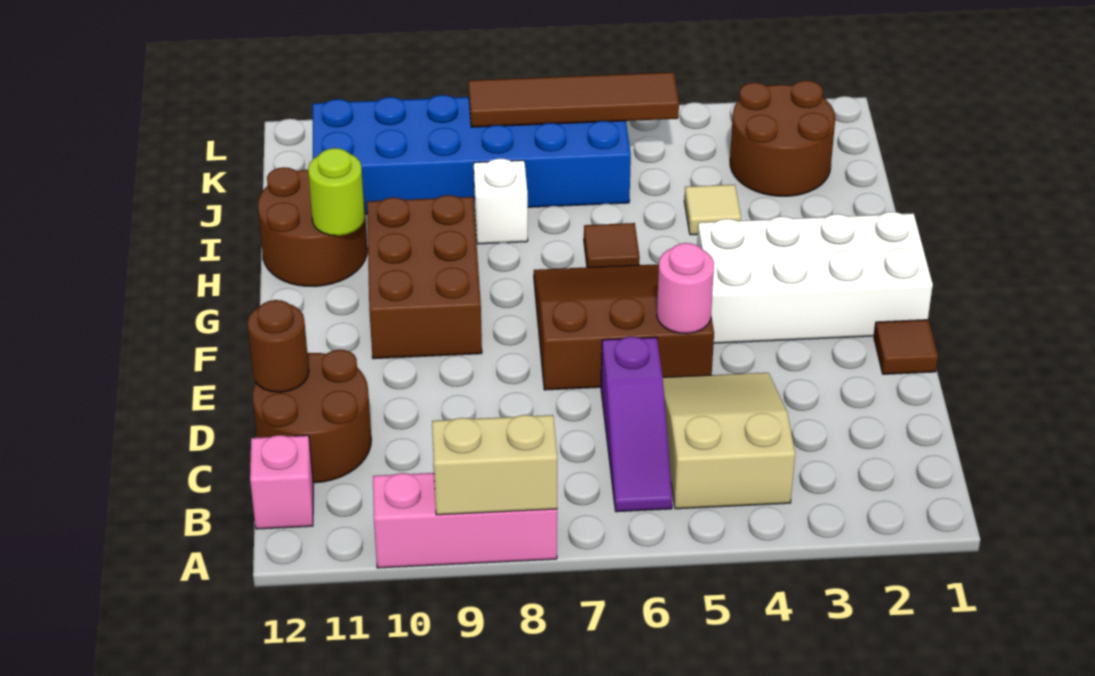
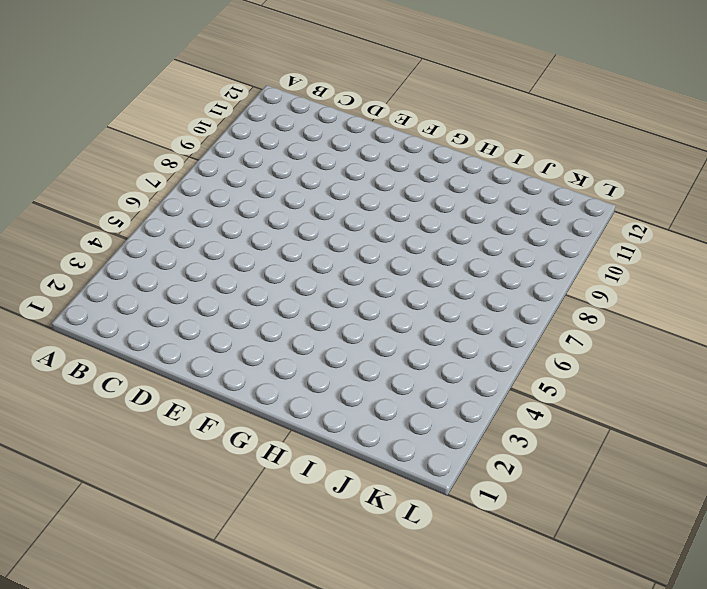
none -> pink brick A8:A10 level 1
none -> tan slope B4:D5 level 1 top B
none -> purple slope B6:D6 level 1 top D

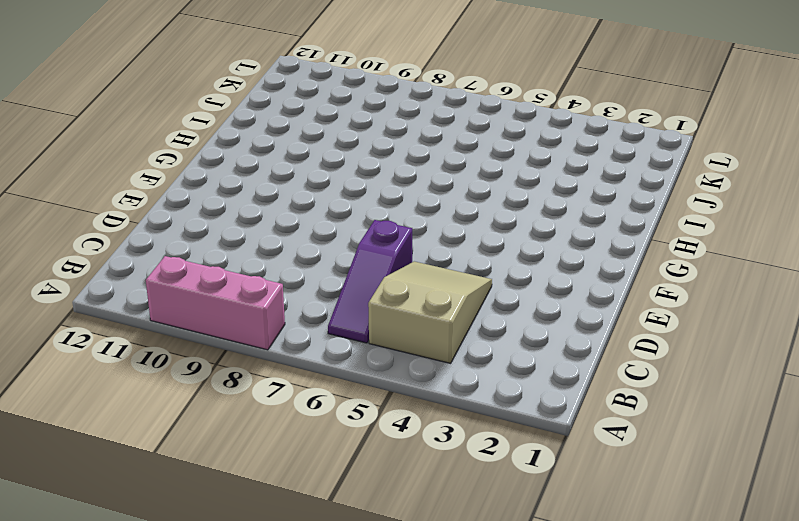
none -> pink brick B12 level 1
none -> brown round brick C11:D12 level 1
none -> brown tile E1 level 1

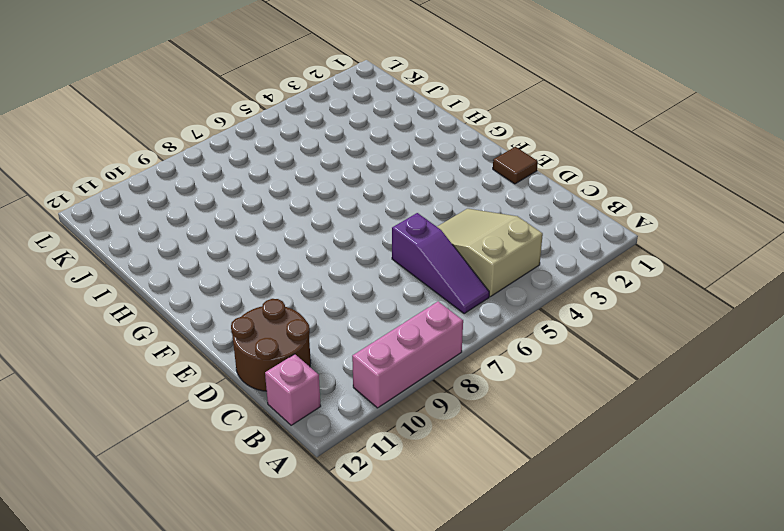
none -> brown slope E5:G7 level 1 top E
none -> white brick F1:G4 level 1
none -> brown brick F9:H10 level 1

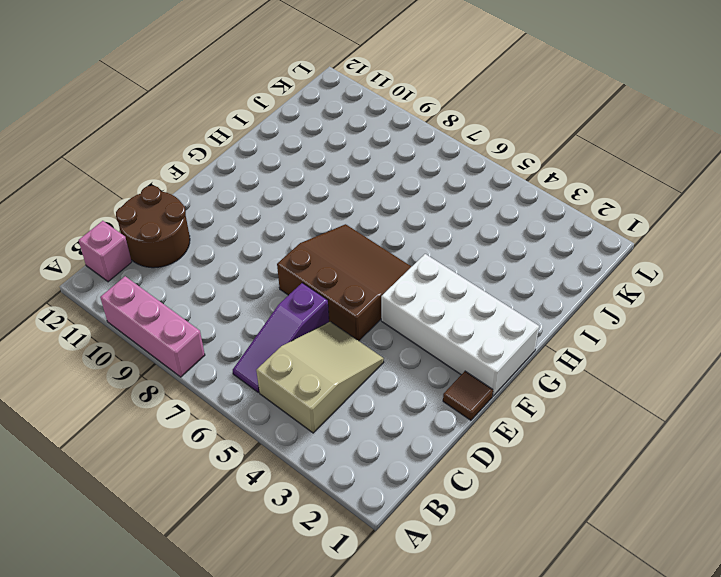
none -> brown brick F9:H10 level 1
none -> brown tile H6 level 1
none -> brown round brick H11:I12 level 1

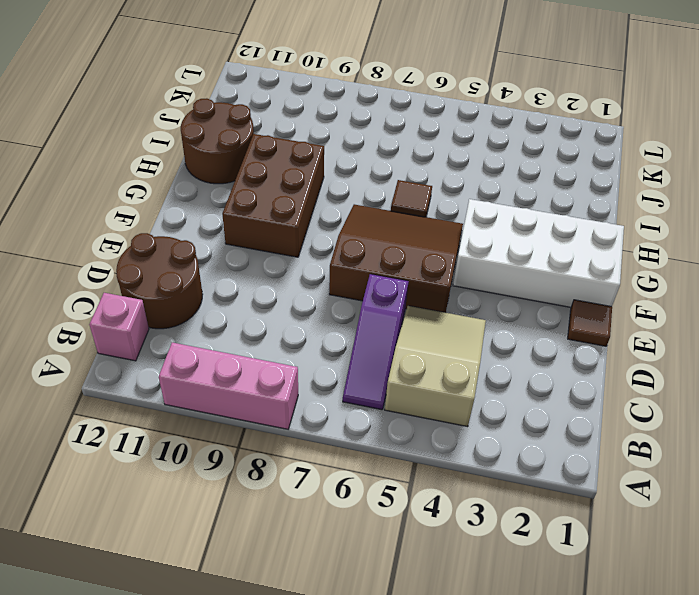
none -> tan tile I4 level 1
none -> white brick I8 level 1
none -> brown round brick J2:K3 level 1

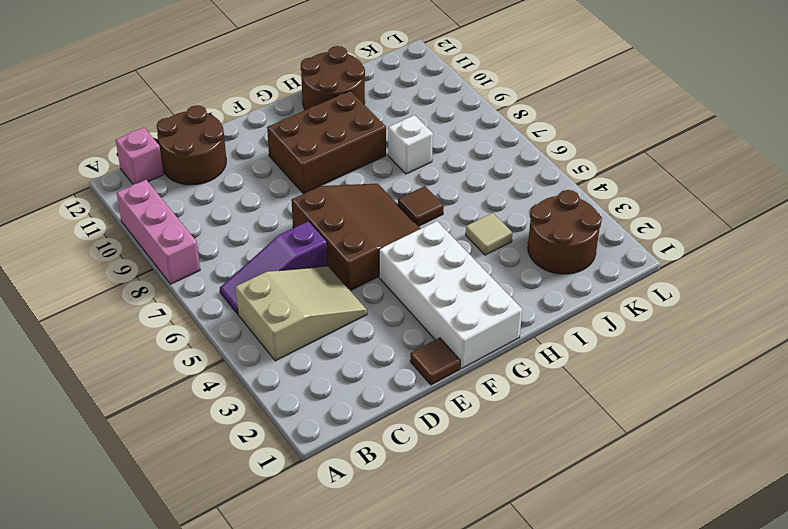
none -> blue brick J6:K11 level 1
none -> tan brick A8:A9 level 2
none -> brown round brick D12 level 2

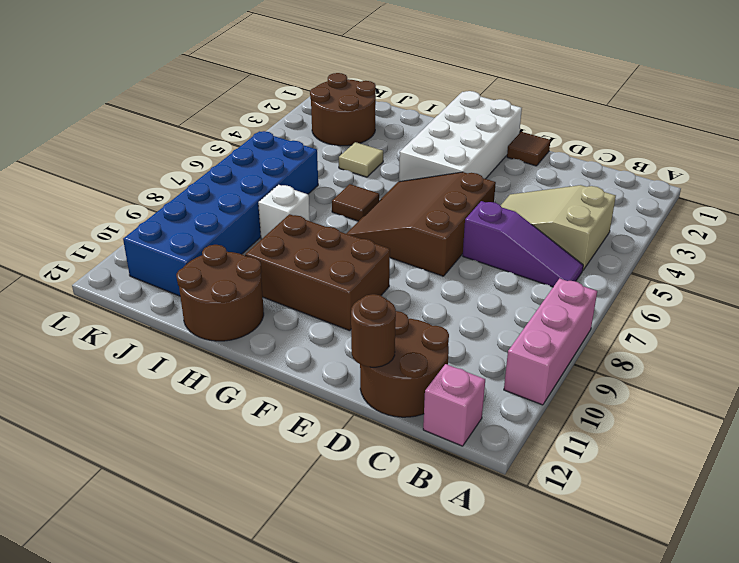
none -> tan brick A8:A9 level 2
none -> pink round brick E5 level 2
none -> lime round brick H11 level 2

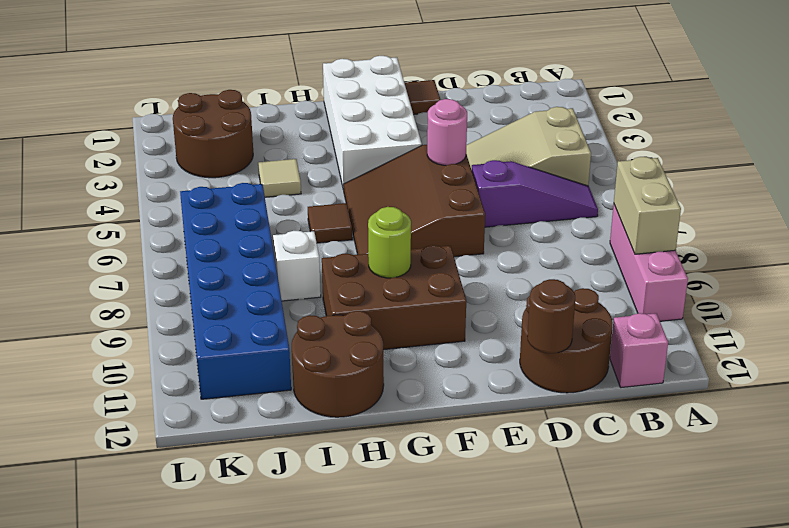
lime round brick G9 level 2 -> lime round brick H11 level 2
none -> brown tile K5:K8 level 2

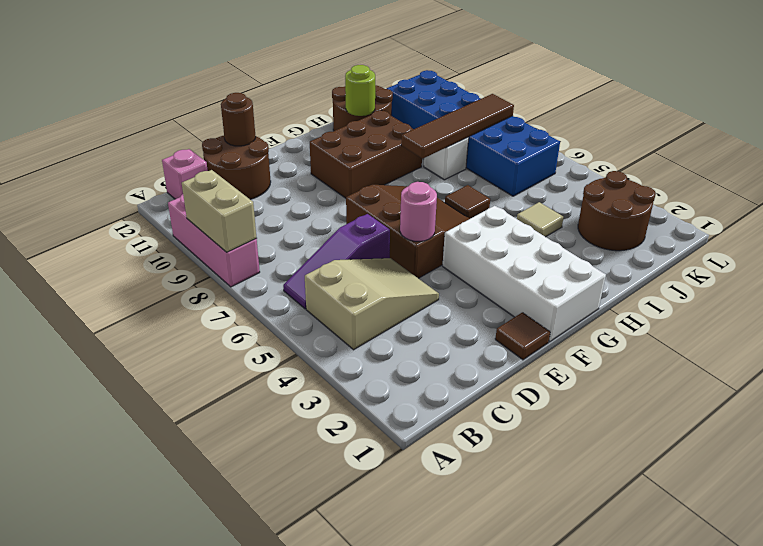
brown tile H8:K8 level 2 -> brown tile K5:K8 level 2

